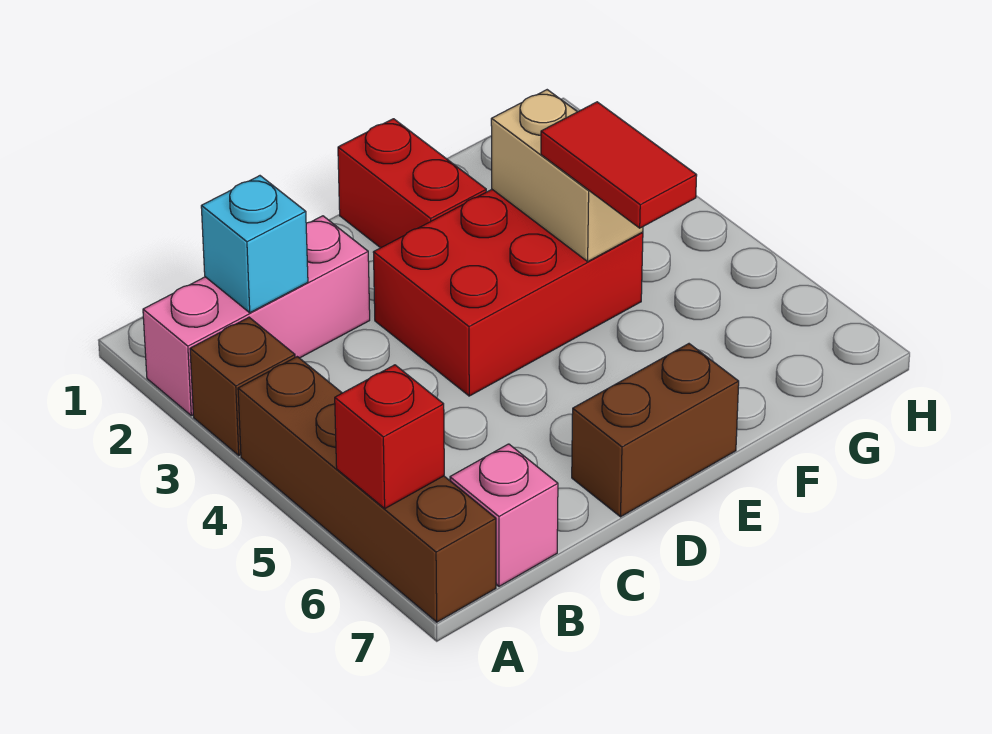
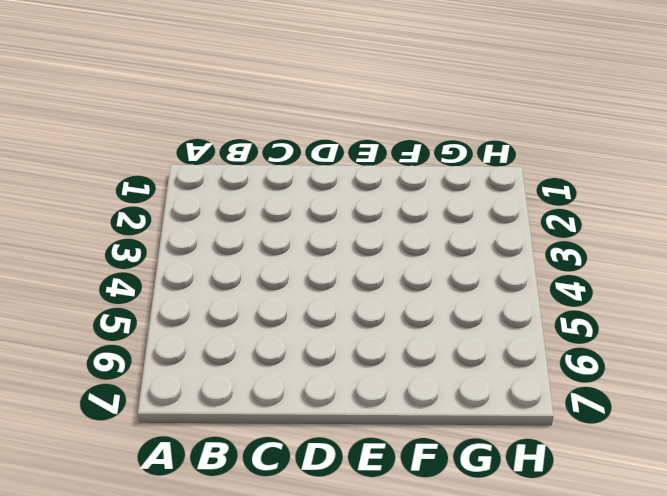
none -> pink brick A2:C2 level 1
none -> brown brick A3 level 1

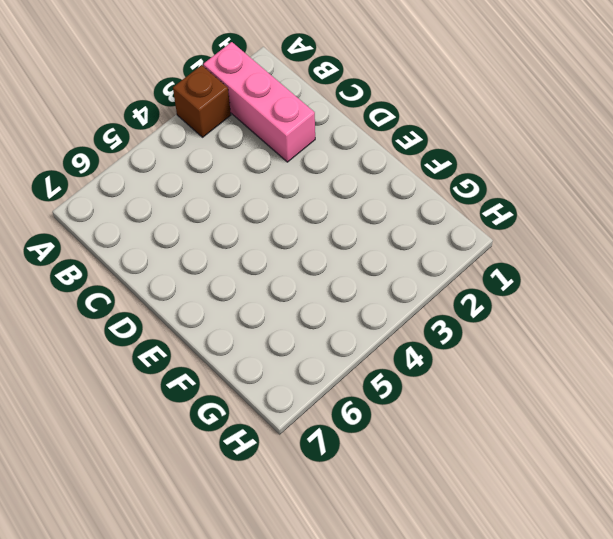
none -> brown brick A4:A7 level 1
none -> pink brick B7 level 1

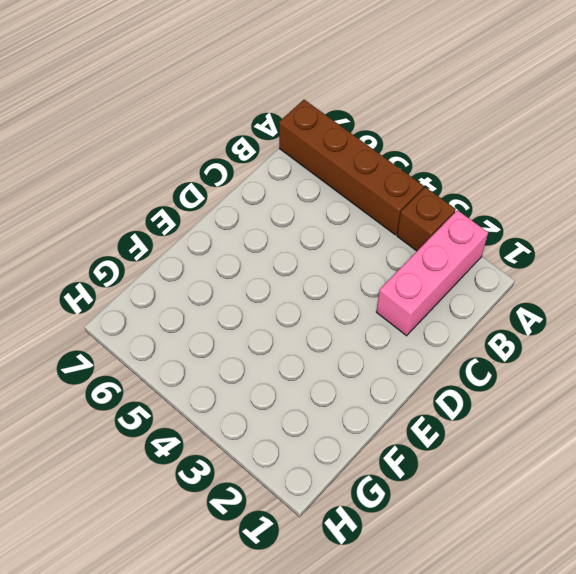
none -> pink brick B7 level 1
none -> red brick D3:F4 level 1

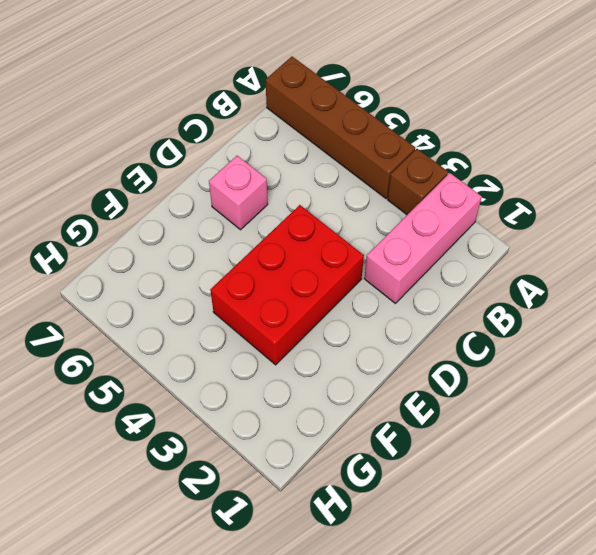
pink brick D6 level 1 -> pink brick B7 level 1
none -> brown brick D7:E7 level 1
none -> red brick E1:E2 level 1

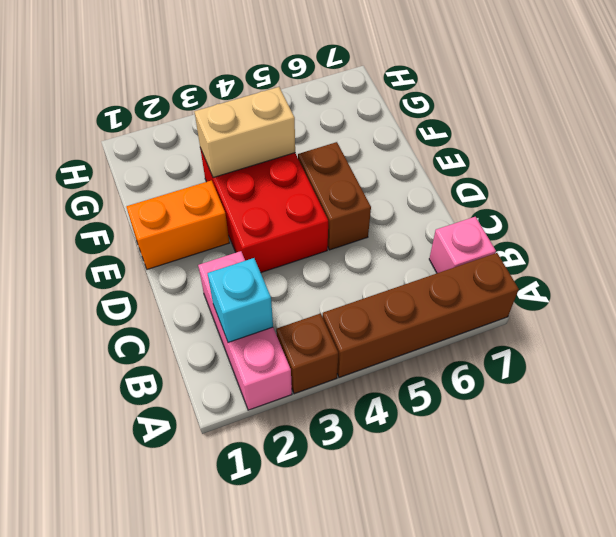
brown brick D5:E5 level 1 -> brown brick D7:E7 level 1
orange brick E1:E2 level 1 -> red brick E1:E2 level 1
none -> red brick A6 level 2
none -> red tile F4:F5 level 3

